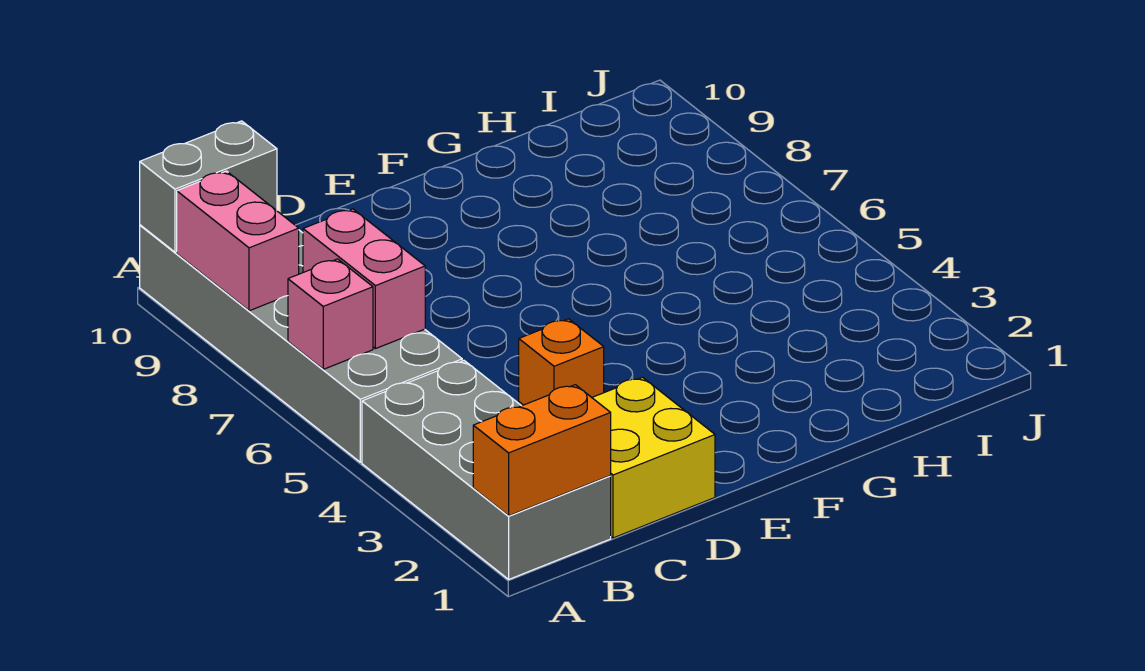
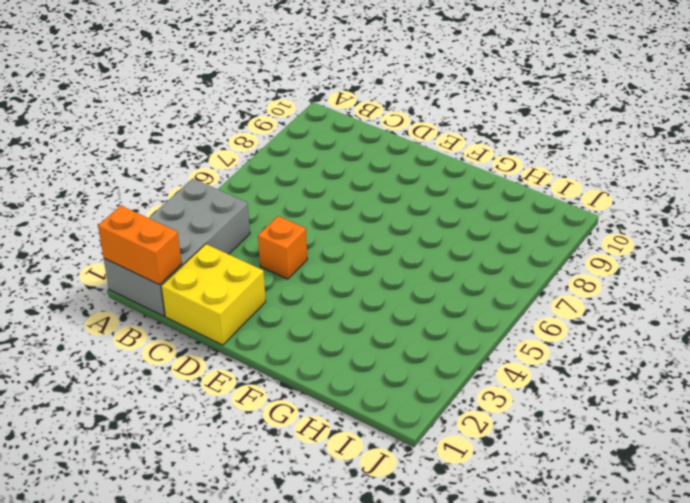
none -> grey brick A5:B10 level 1
none -> pink brick A6 level 2

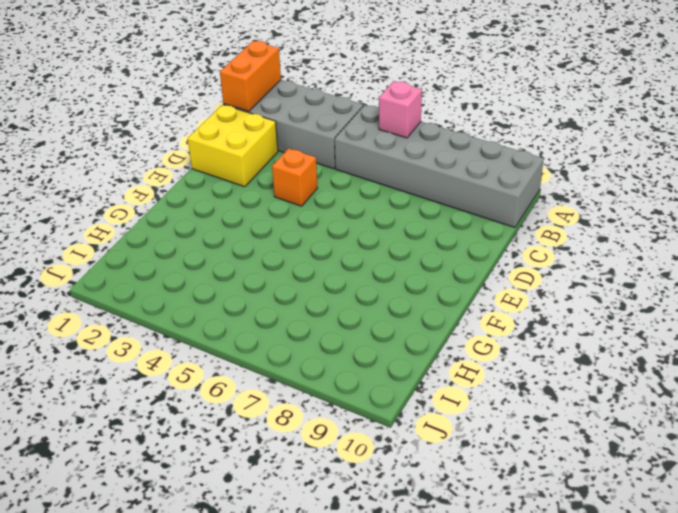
none -> pink brick A8:A9 level 2
none -> grey brick A10:B10 level 2

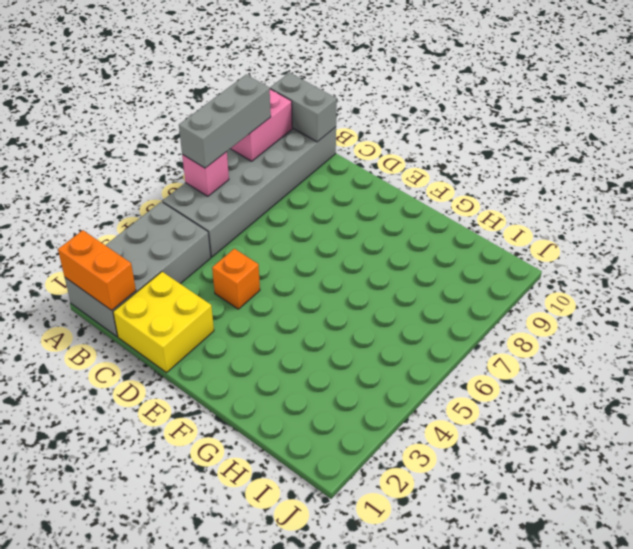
grey brick A6:A8 level 3 -> none
none -> pink brick B6:B7 level 2

